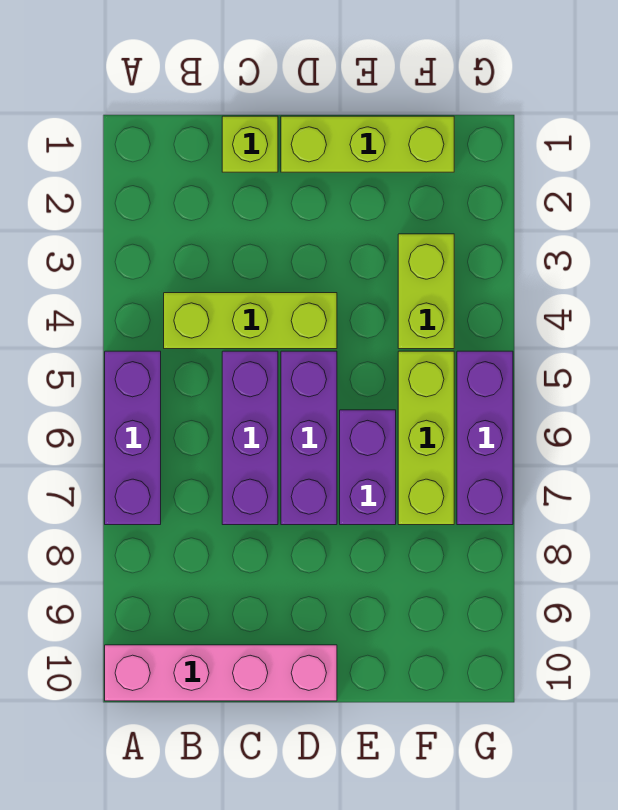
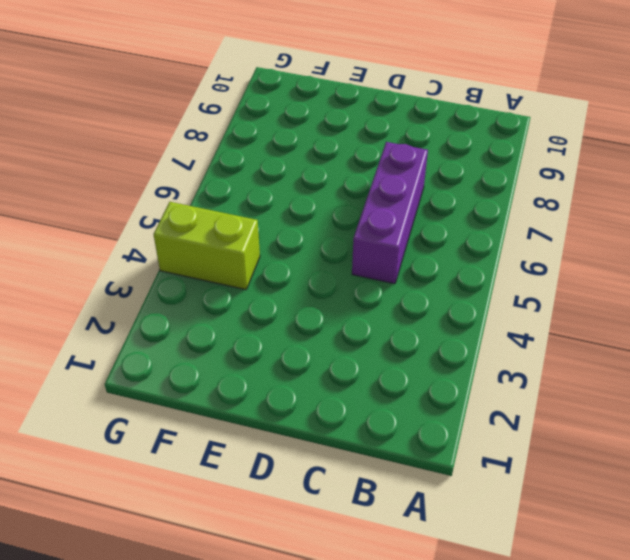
lime brick F4:G4 level 1 -> lime brick F3:F4 level 1
none -> purple brick A5:A7 level 1
none -> pink brick A10:D10 level 1

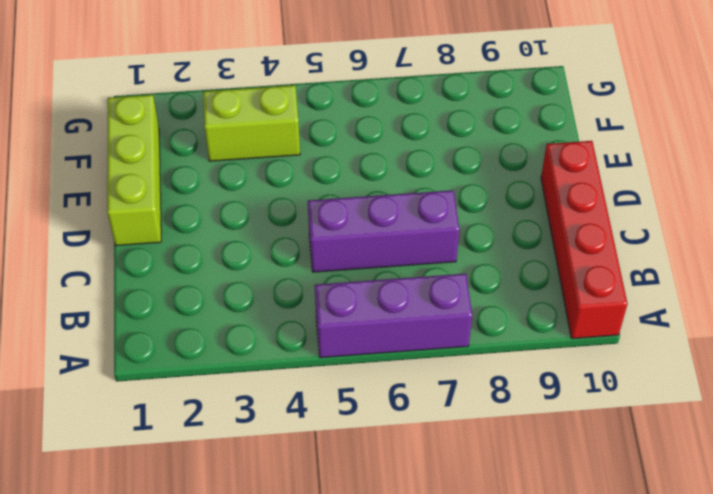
red brick A10:D10 level 1 -> pink brick A10:D10 level 1
none -> lime brick B4:D4 level 1
none -> lime brick C1 level 1

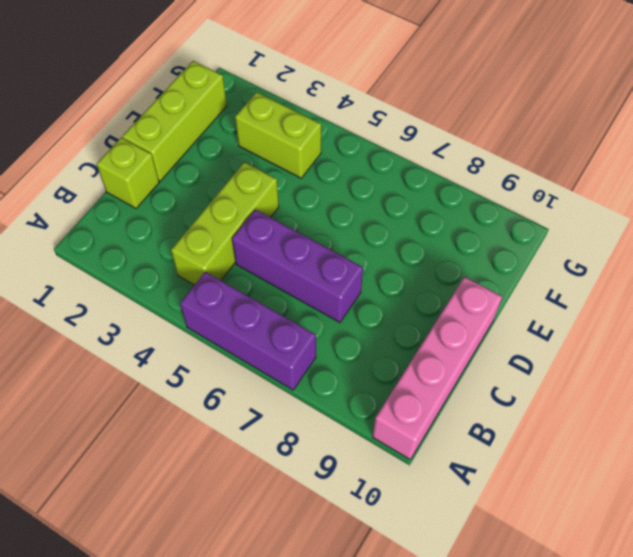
none -> purple brick D5:D7 level 1
none -> purple brick E6:E7 level 1

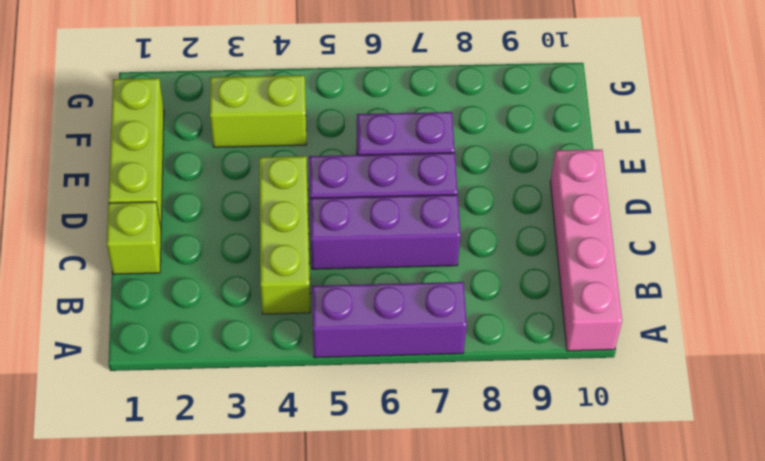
none -> lime brick F5:F7 level 1
none -> purple brick G5:G7 level 1

